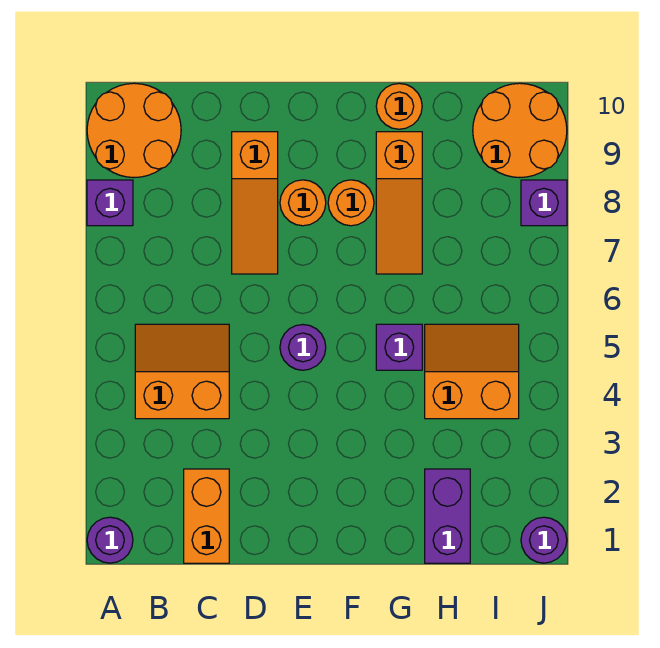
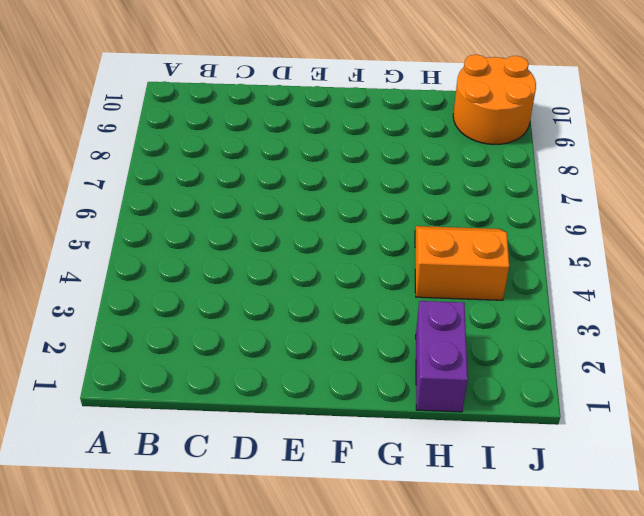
none -> purple round brick A1 level 1
none -> purple brick A8 level 1
none -> orange round brick A9:B10 level 1

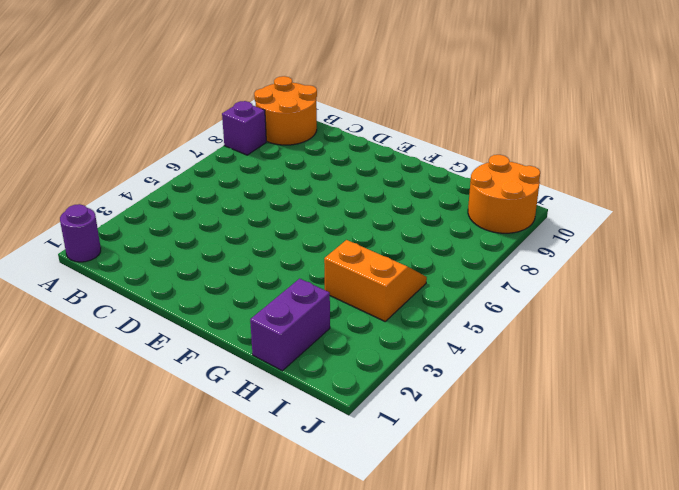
none -> orange slope B4:C5 level 1 top 4
none -> orange brick C1:C2 level 1
none -> orange slope D7:D9 level 1 top 9

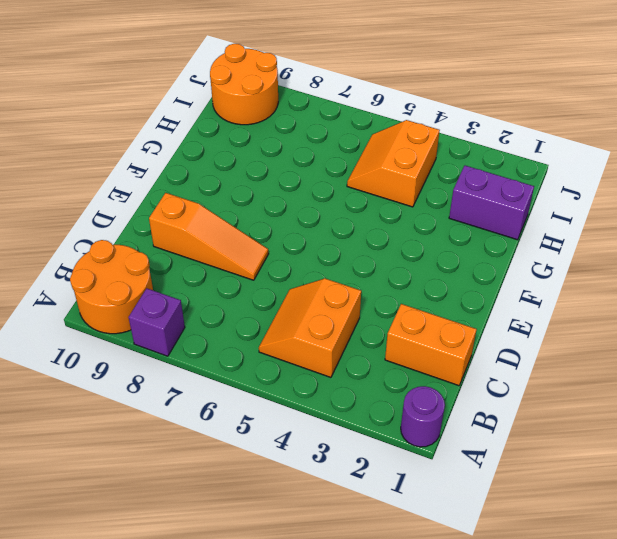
none -> purple round brick E5 level 1
none -> orange round brick E8 level 1
none -> orange round brick F8 level 1

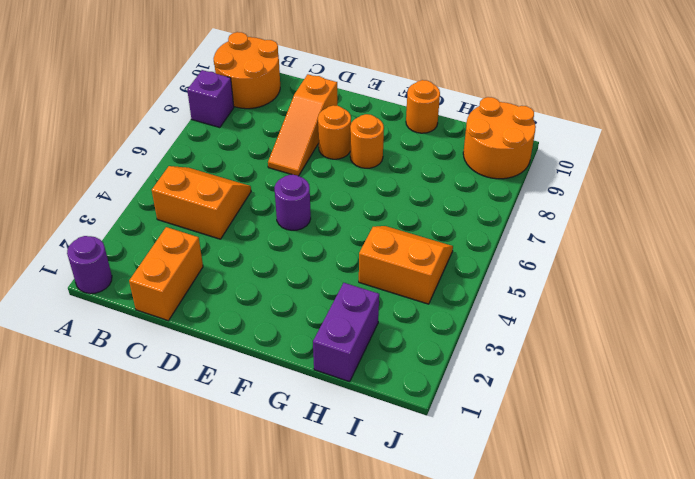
none -> purple brick G5 level 1
none -> orange slope G7:G9 level 1 top 9
none -> purple round brick J1 level 1

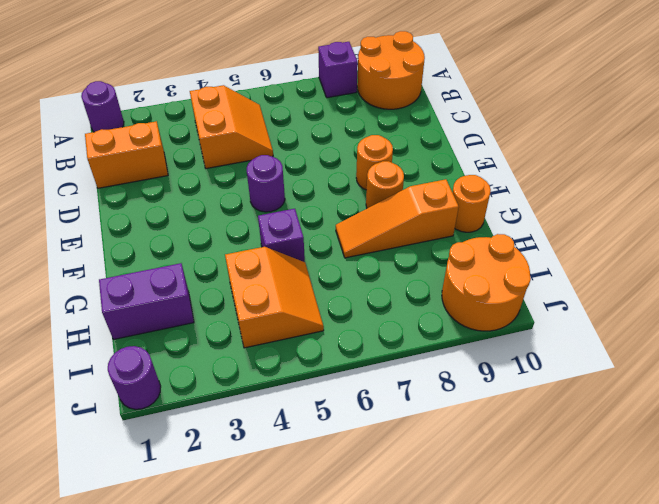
none -> orange slope D7:D9 level 1 top 9
none -> purple brick J8 level 1

